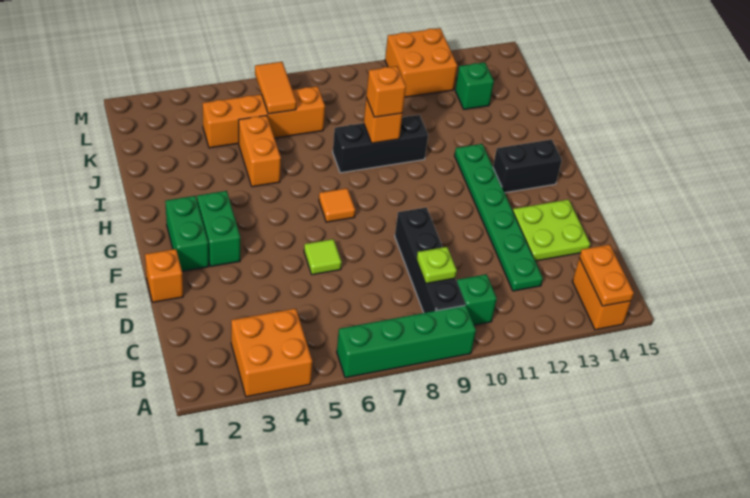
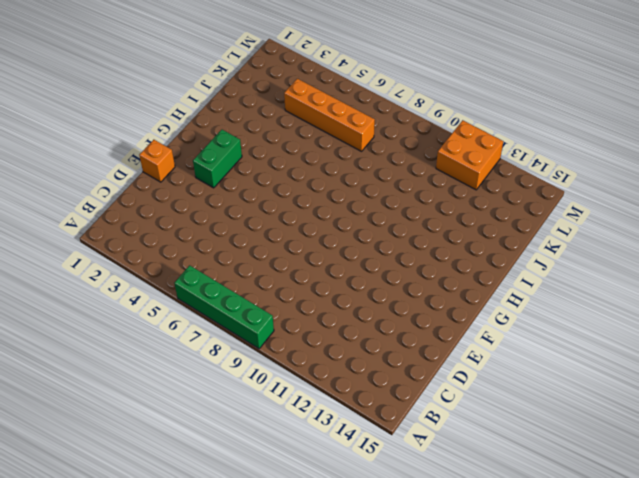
none -> orange brick A3:B4 level 1
none -> orange brick A14:B14 level 1
none -> black brick B9:E9 level 1

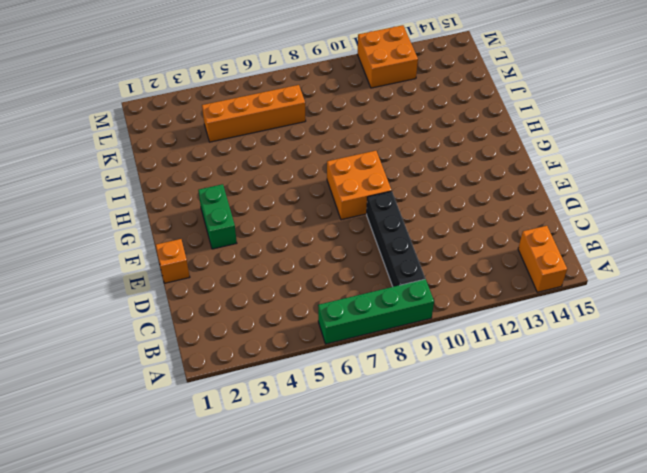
orange brick F8:G9 level 1 -> orange brick A3:B4 level 1
none -> green brick B10 level 1
none -> green plate C12:H12 level 1
none -> lime plate D13:E14 level 1

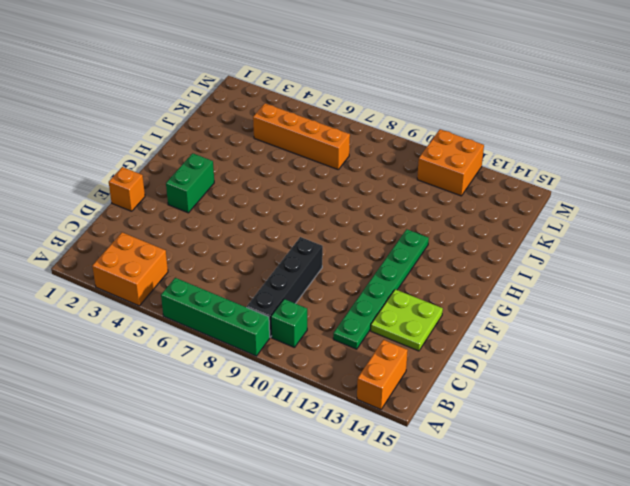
none -> lime tile E6 level 1
none -> green brick F2:G2 level 1
none -> orange tile G7 level 1

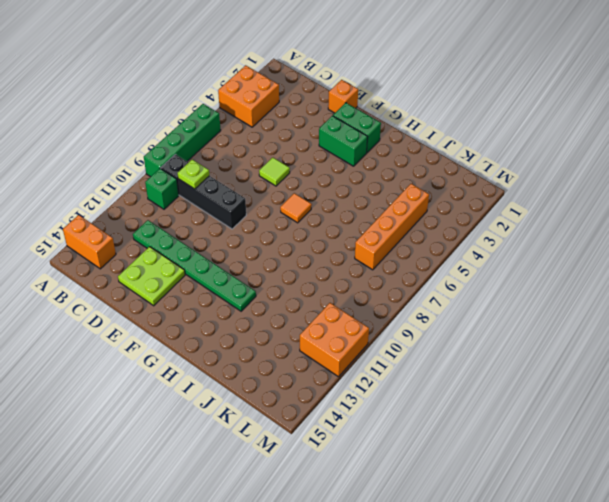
none -> black brick G13:G14 level 1
none -> orange brick I5:J5 level 1
none -> black brick I8:I10 level 1

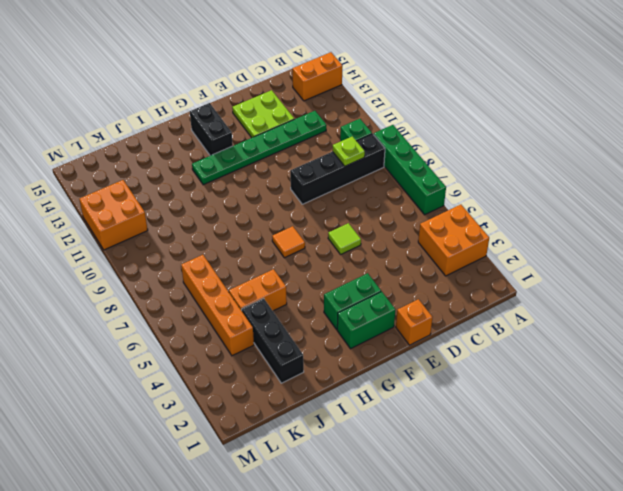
black brick J2:J4 level 1 -> black brick I8:I10 level 1
none -> green brick K13 level 1
none -> orange plate A14:B14 level 2
none -> orange brick I9 level 2

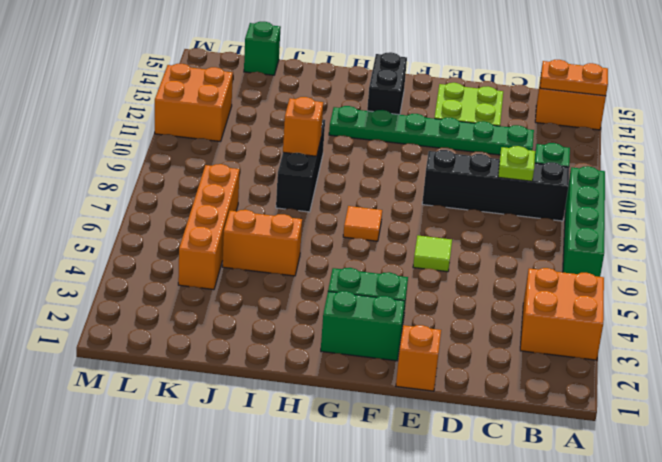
green brick K15 level 1 -> green brick K13 level 1
none -> orange tile K6:L6 level 2
none -> orange brick I9 level 3

